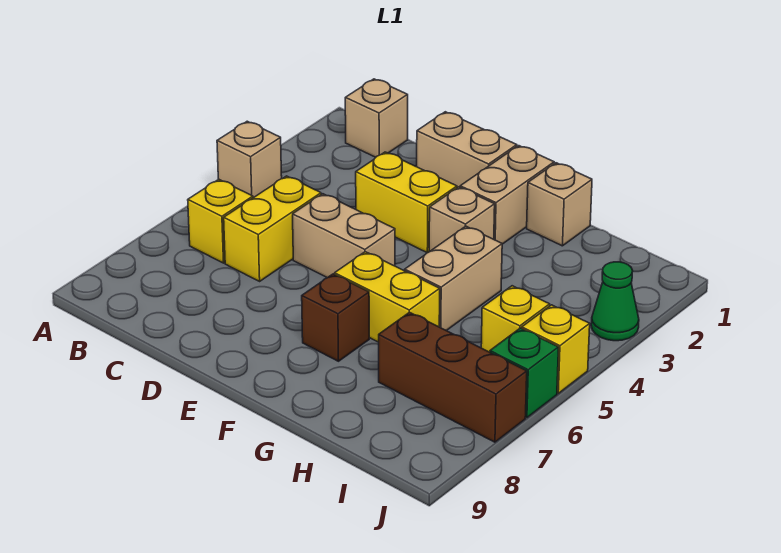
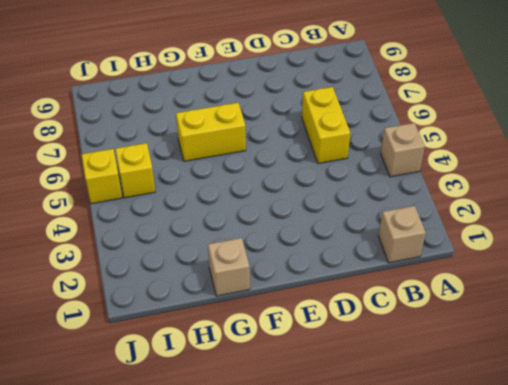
none -> yellow brick B6 level 1
none -> tan brick D1:E1 level 1
none -> yellow brick D3:E3 level 1

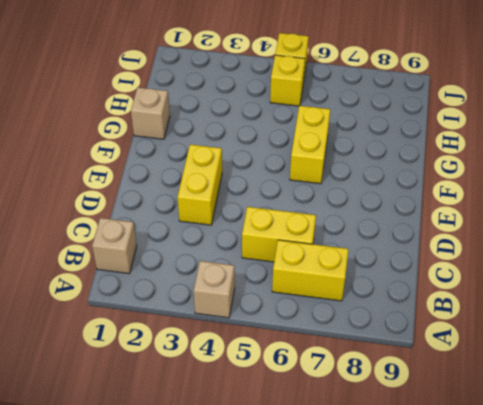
yellow brick B6:B7 level 1 -> yellow brick B6 level 1
none -> tan brick D1:E1 level 1
none -> tan brick D5:E5 level 1
none -> tan brick F1:F2 level 1

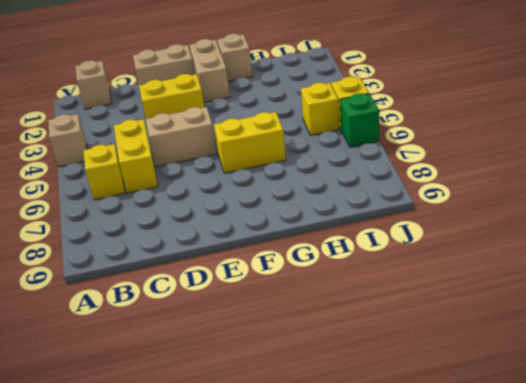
none -> tan brick F3 level 1
none -> brown brick F7 level 1
none -> tan brick G4:G5 level 1

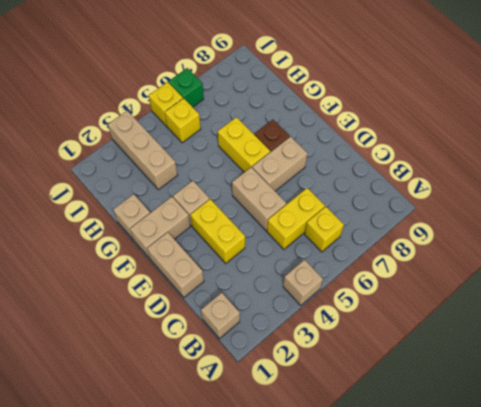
tan brick E6:E7 level 1 -> tan brick G4:G5 level 1
tan brick H3:J3 level 1 -> green cone J3 level 1
none -> brown brick H7:J7 level 1

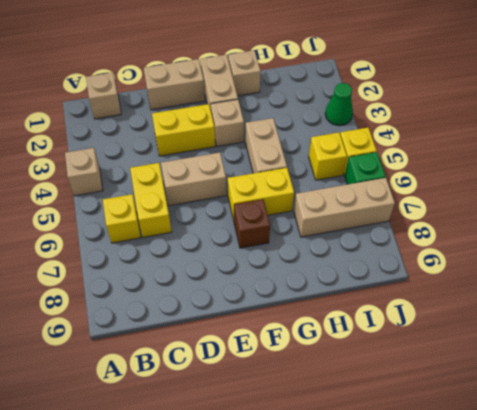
tan brick H7:J7 level 1 -> brown brick H7:J7 level 1

